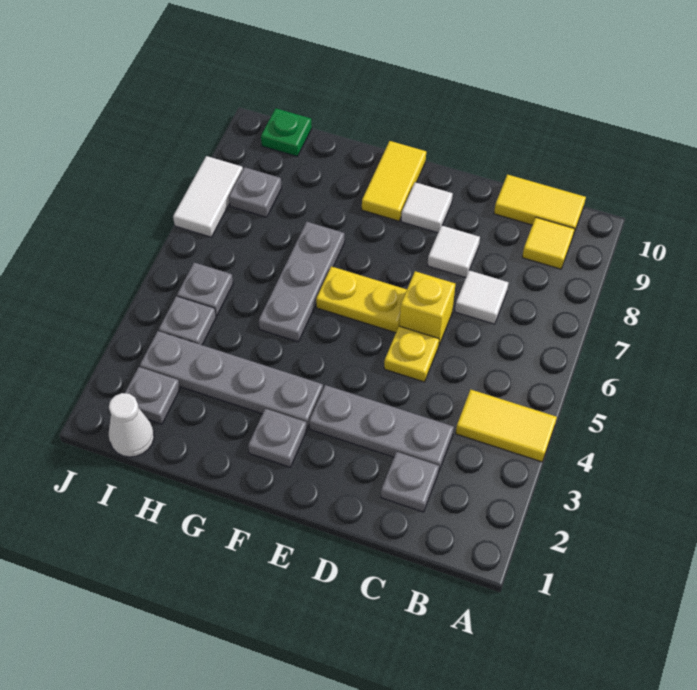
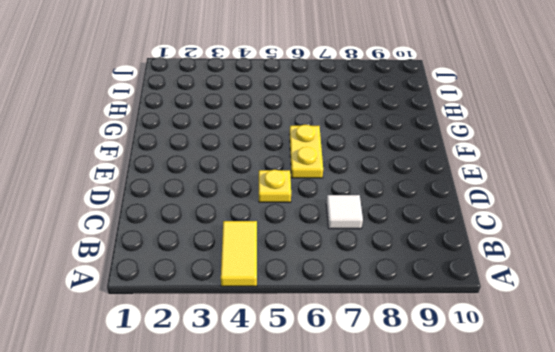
none -> yellow tile B9 level 1
none -> yellow tile B10:C10 level 1
none -> grey plate C2 level 1

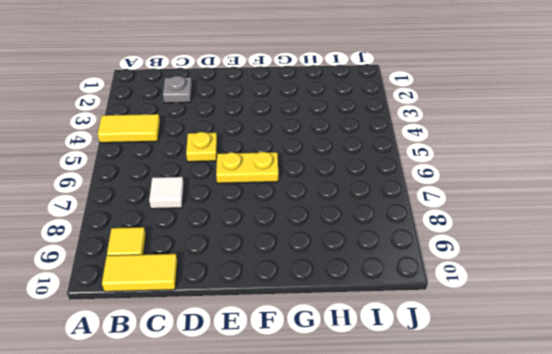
none -> grey plate C3:E3 level 1
none -> yellow brick D6 level 1
none -> white tile D8 level 1

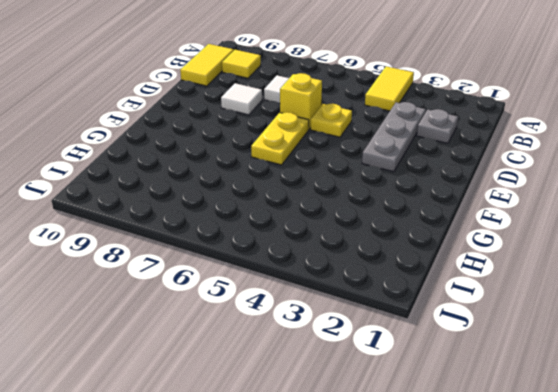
none -> white tile E9 level 1
none -> grey plate F2 level 1
none -> grey plate F3:I3 level 1

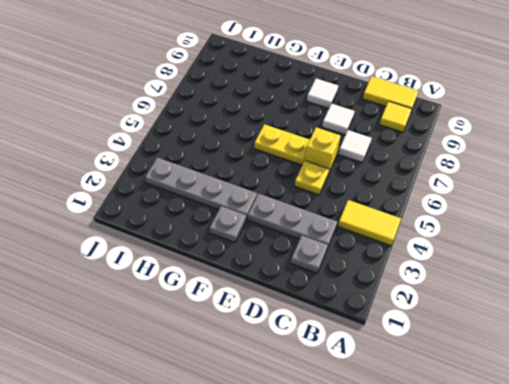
none -> yellow tile F9:F10 level 1
none -> grey plate G5:G7 level 1
none -> white cone I1 level 1

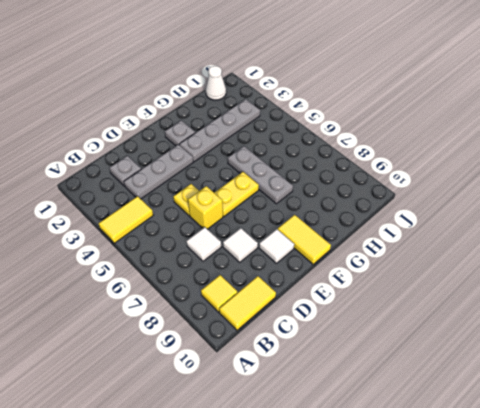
none -> grey plate I2 level 1
none -> grey plate I4 level 1
none -> grey plate I5 level 1

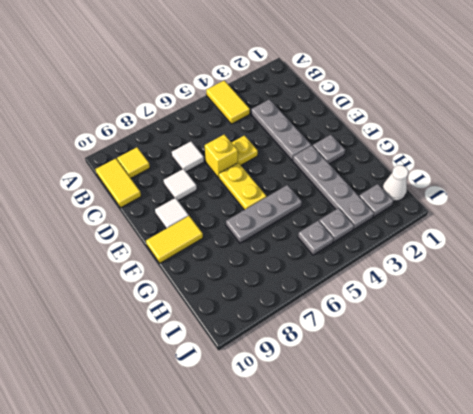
none -> grey plate C2 level 1
none -> grey plate I8 level 1
none -> green plate I10 level 1

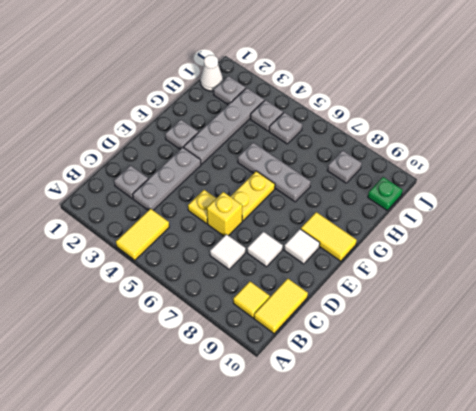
none -> white tile J7:J8 level 1

